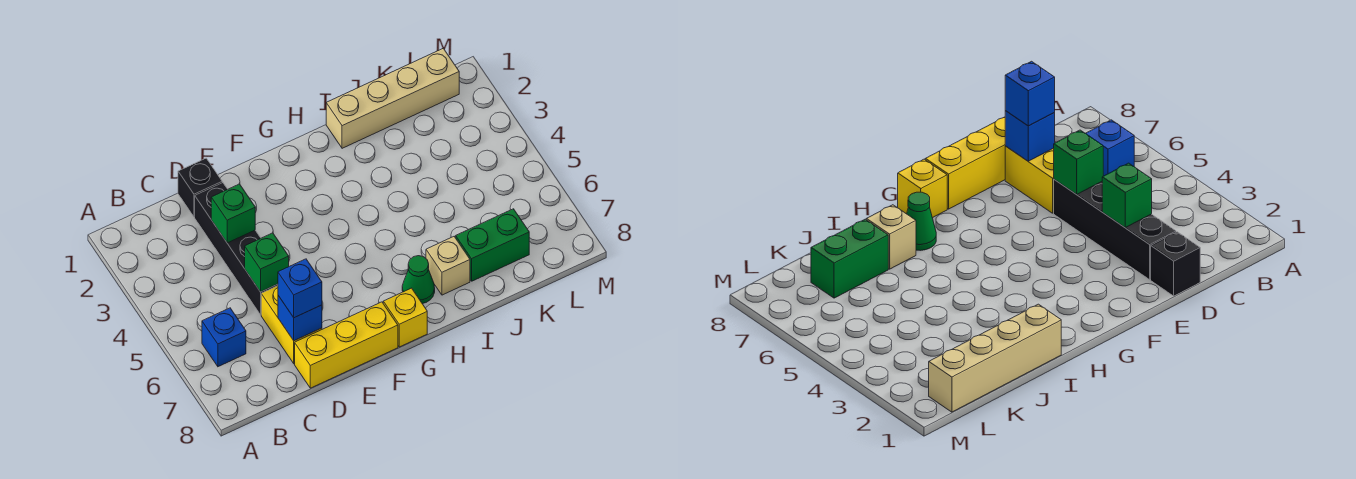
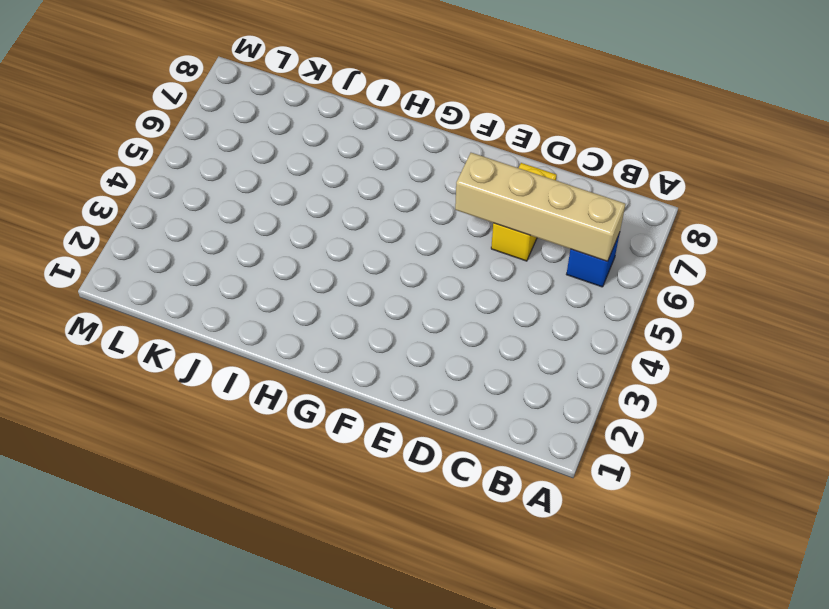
tan brick B6:E6 level 2 -> tan brick I1:L1 level 1
none -> black brick D1 level 1
none -> black brick D2:D5 level 1
none -> yellow brick D8:F8 level 1

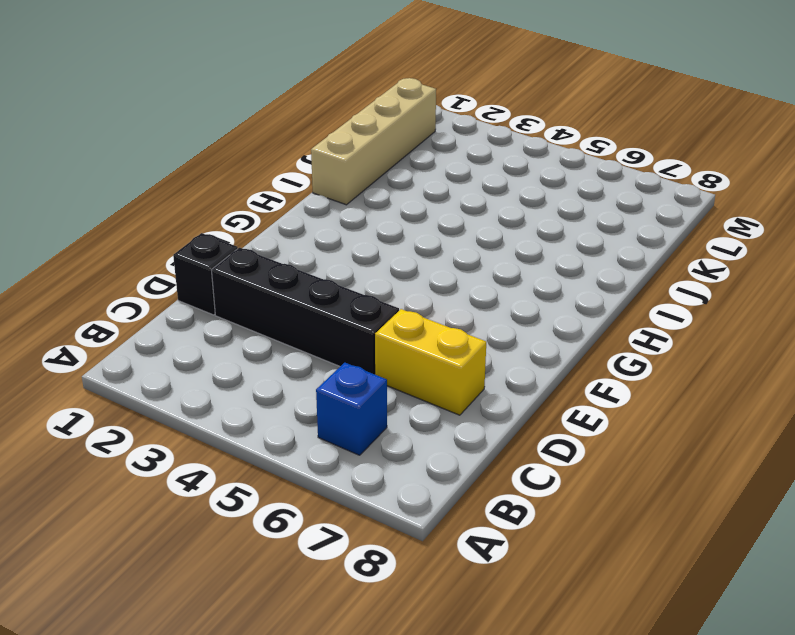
none -> yellow brick D8:F8 level 1
none -> yellow brick G8 level 1
none -> green cone H7 level 1

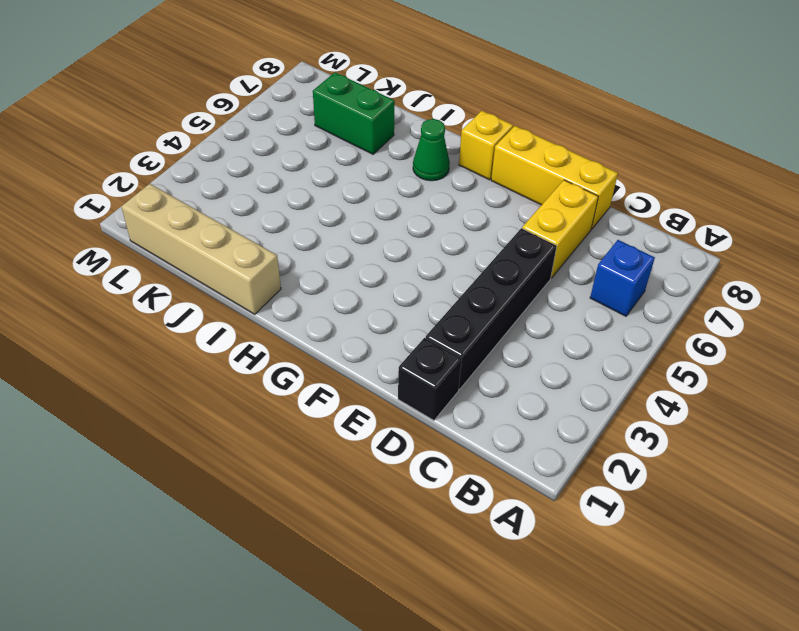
none -> tan brick I7 level 1
none -> green brick D3 level 2
none -> green brick D5 level 2

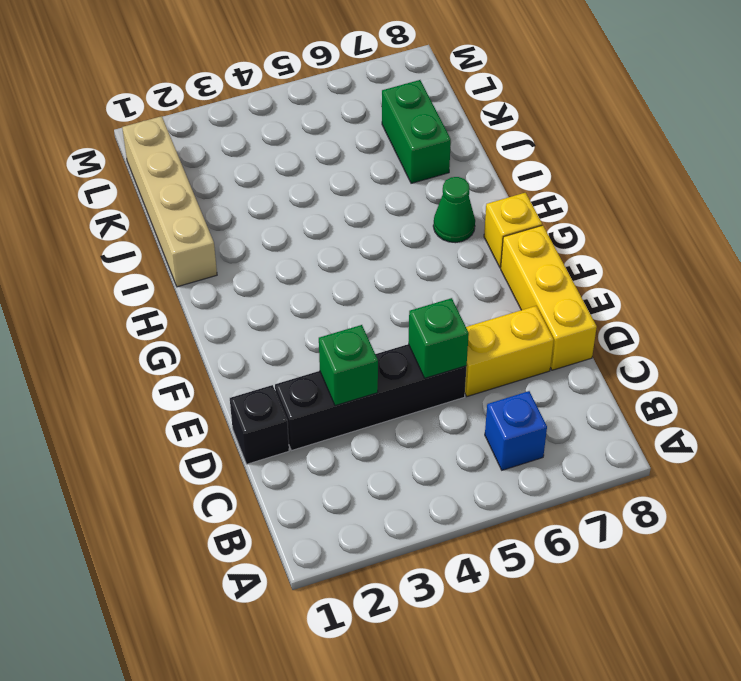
none -> tan brick I7 level 1
none -> blue brick D7 level 2
none -> blue brick D7 level 3

